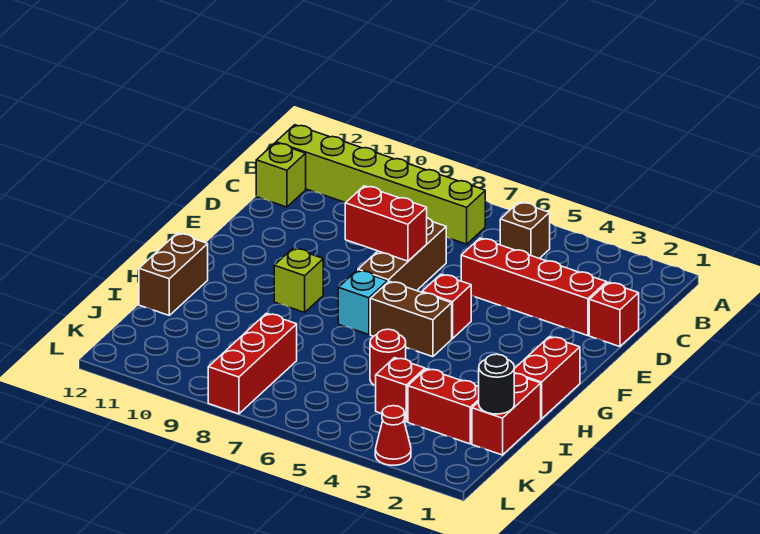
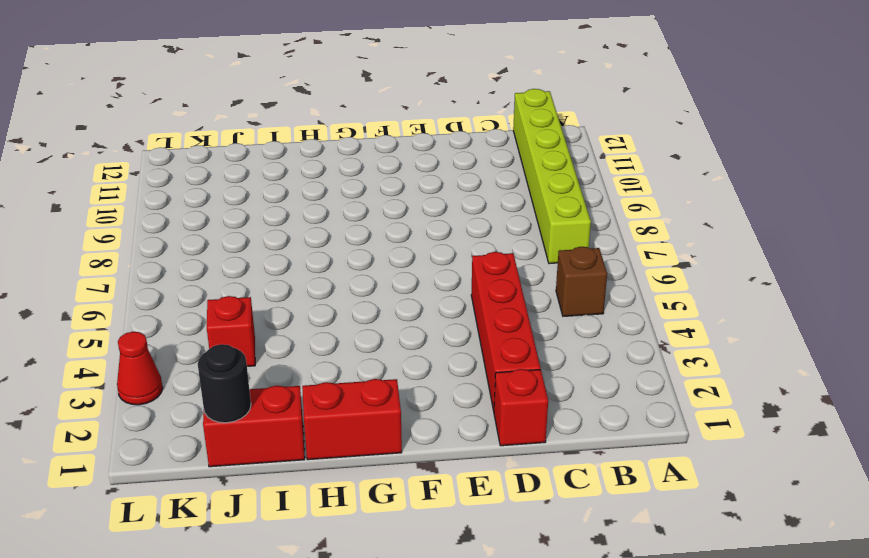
none -> lime brick C12 level 1
none -> brown brick D7:F7 level 1
none -> red brick F5 level 1

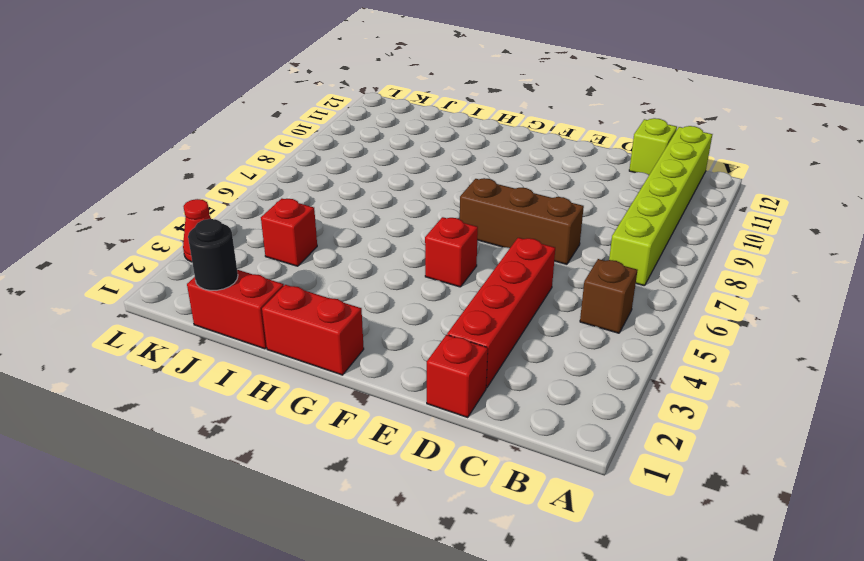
none -> brown brick G5:G6 level 1
none -> cyan brick G7 level 1
none -> lime brick G9 level 1

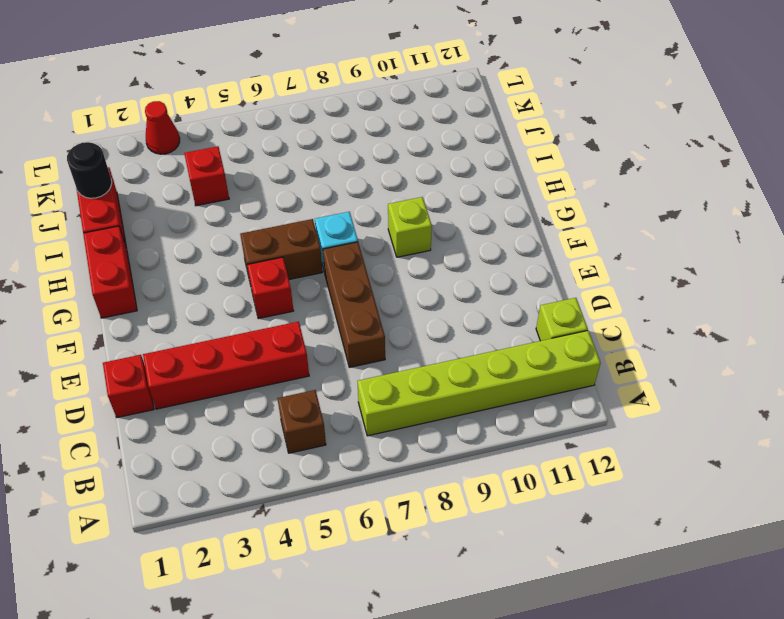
none -> brown brick H12:I12 level 1
none -> red round brick I5 level 1
none -> red brick J2:J3 level 1

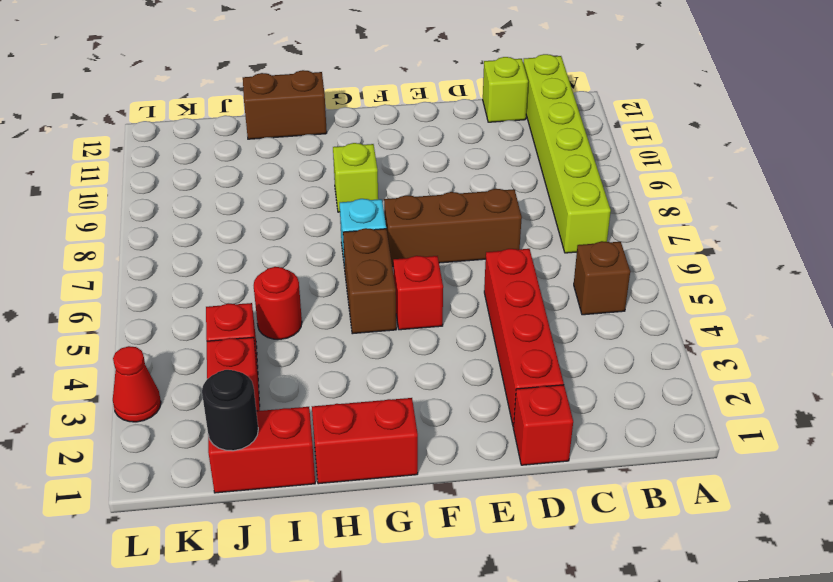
none -> red brick J8:L8 level 1
none -> red brick E7:E8 level 2

